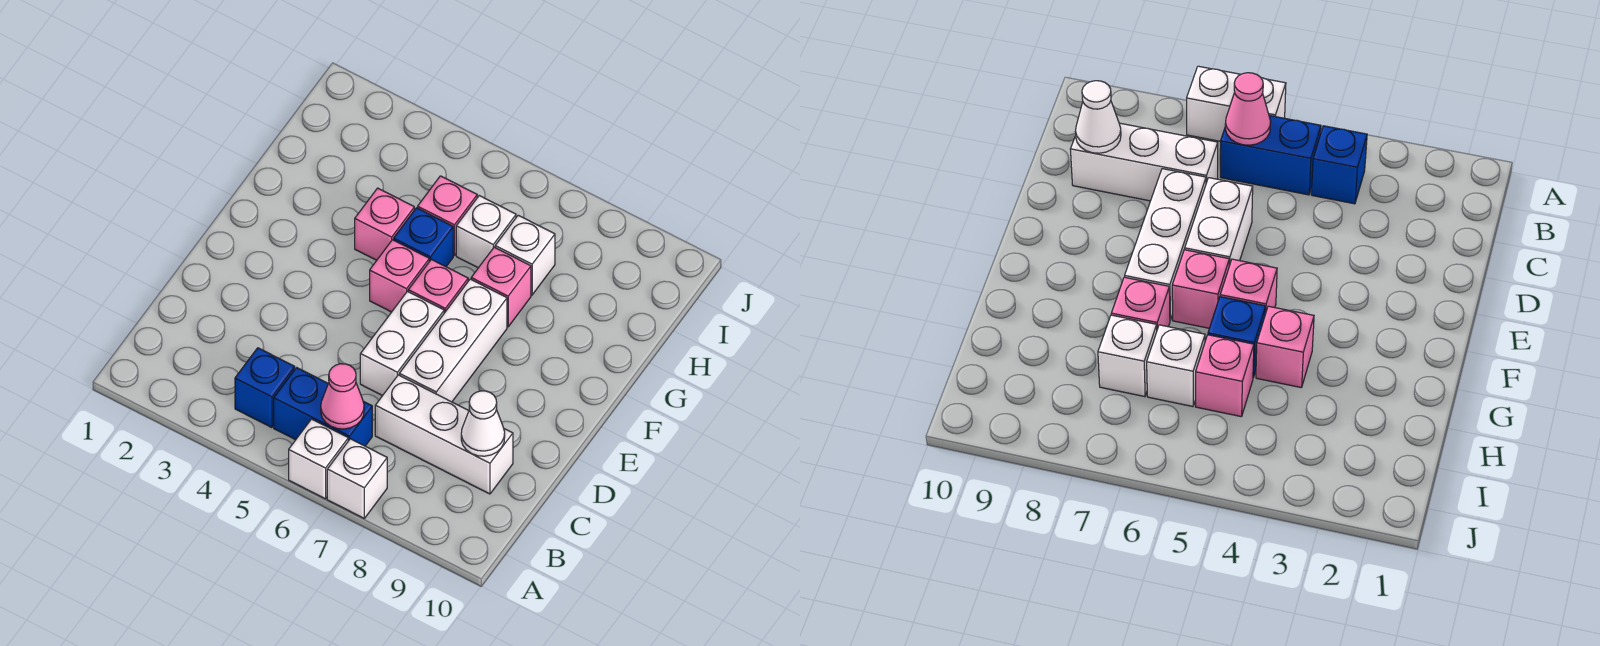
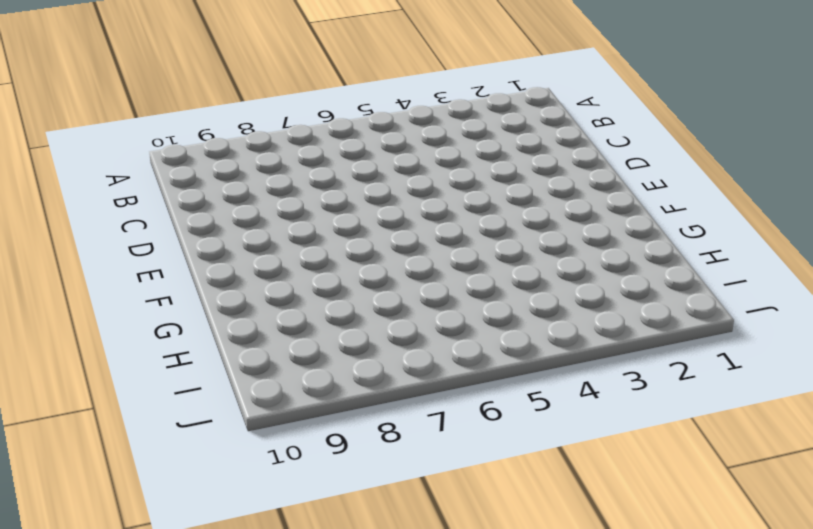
none -> white brick A6 level 1
none -> white brick A7 level 1
none -> blue brick B4 level 1

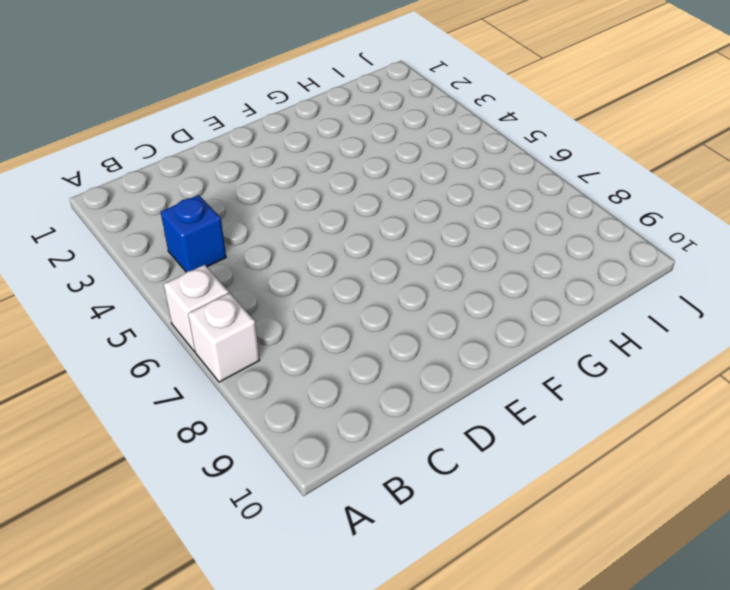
none -> blue brick B5:B6 level 1
none -> white brick C7:C9 level 1
none -> white brick D6:E6 level 1

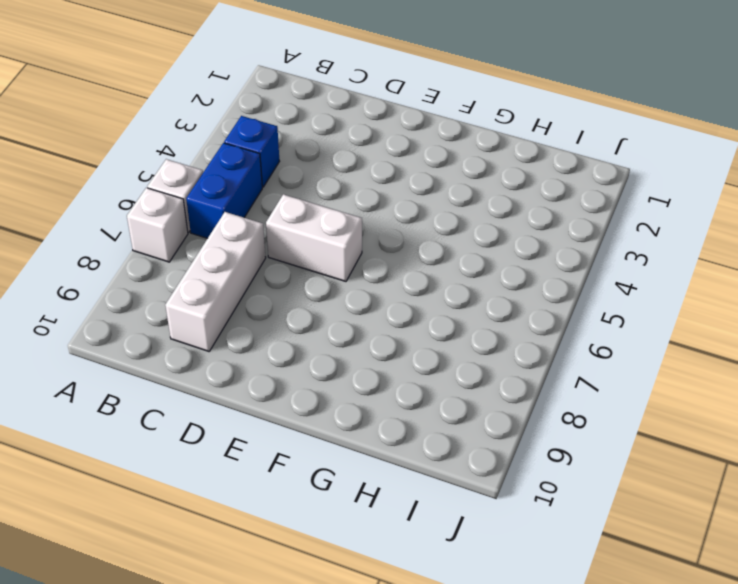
none -> white brick D7:F7 level 1
none -> pink brick F5 level 1
none -> pink brick F6 level 1

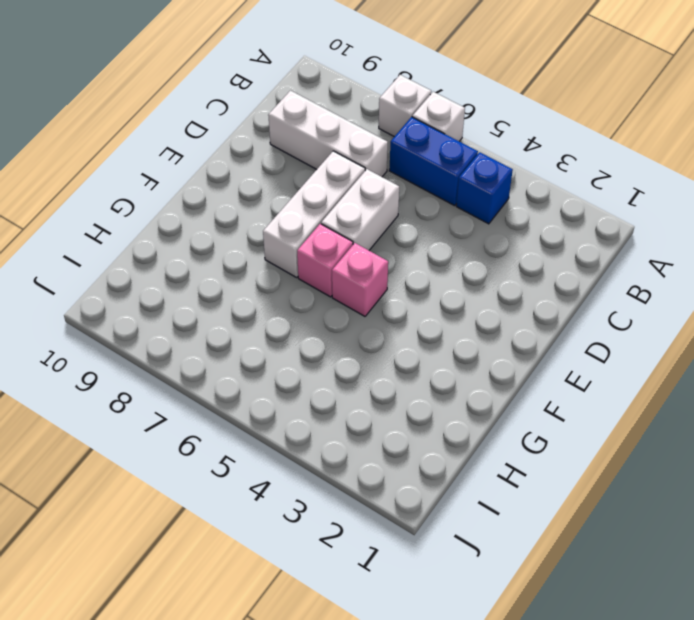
none -> pink brick G4 level 1
none -> blue brick G5 level 1
none -> pink brick G7 level 1

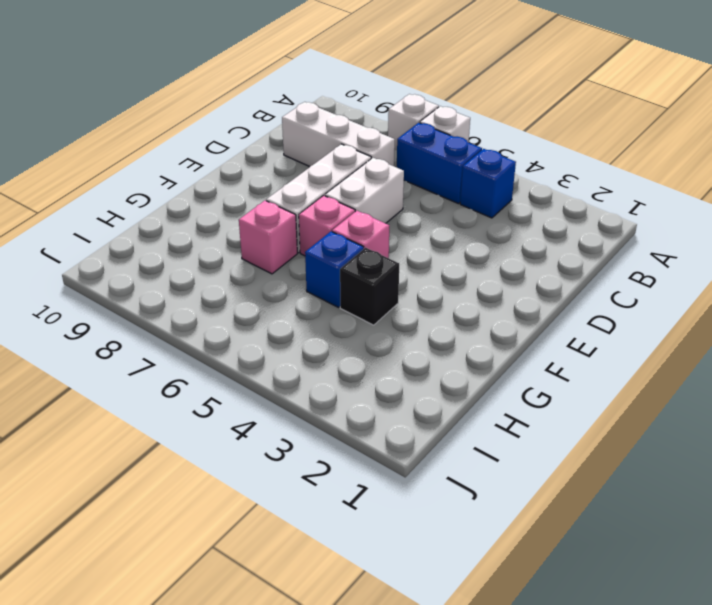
black brick G4 level 1 -> pink brick G4 level 1
none -> pink brick H5 level 1
none -> white brick H6 level 1
none -> white brick H7 level 1

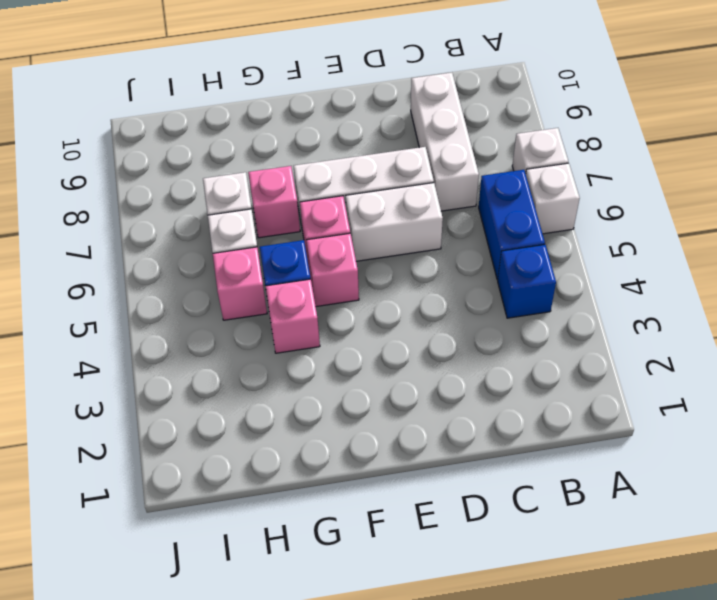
none -> pink cone B6 level 2
none -> white cone C9 level 2

